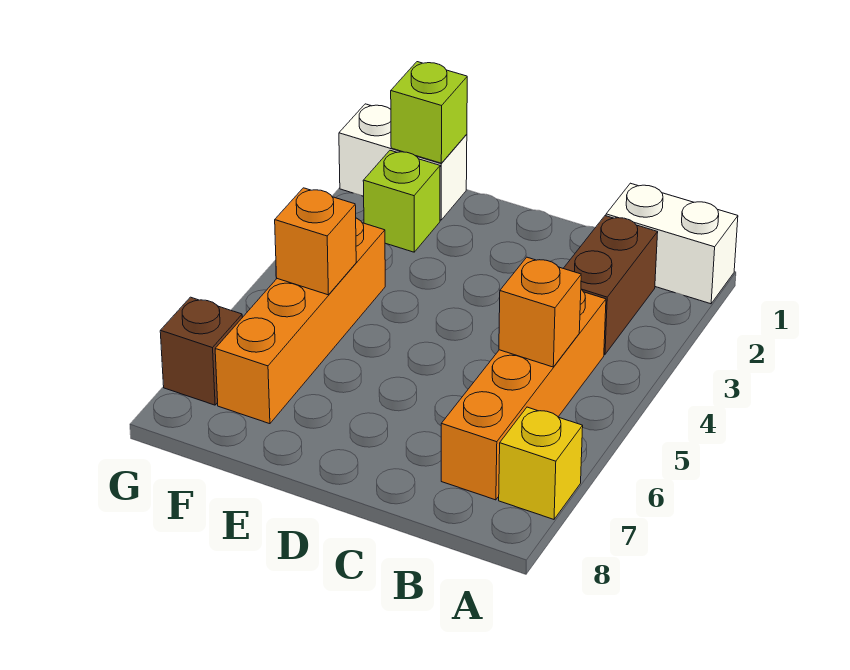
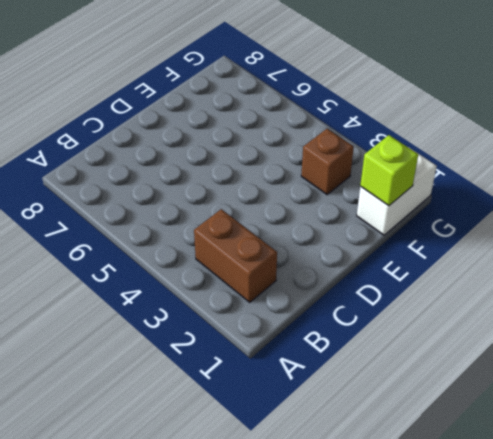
brown brick F3 level 1 -> brown brick G7 level 1
none -> white brick A1:B1 level 1
none -> yellow brick A7 level 1

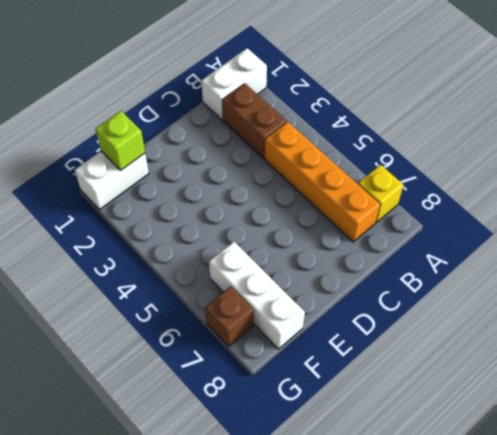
white brick F6:F8 level 1 -> orange brick F4:F7 level 1
none -> lime brick F2 level 1
none -> orange brick B5 level 2

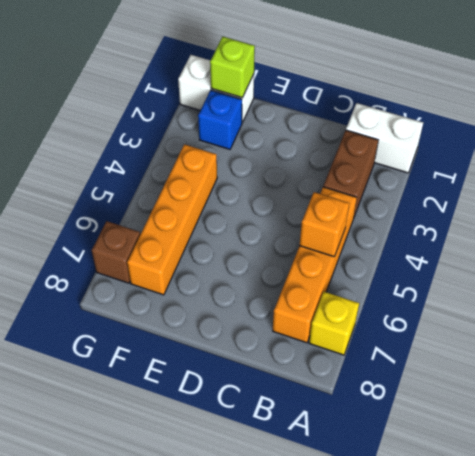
blue brick F2 level 1 -> lime brick F2 level 1
none -> orange brick F5 level 2

